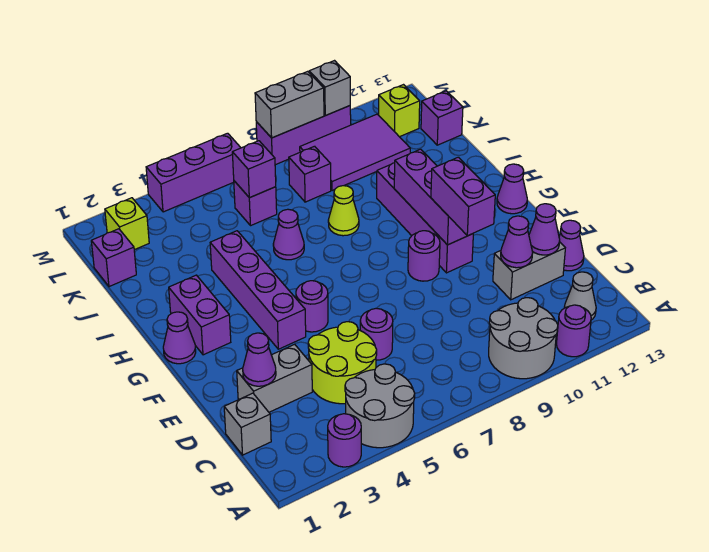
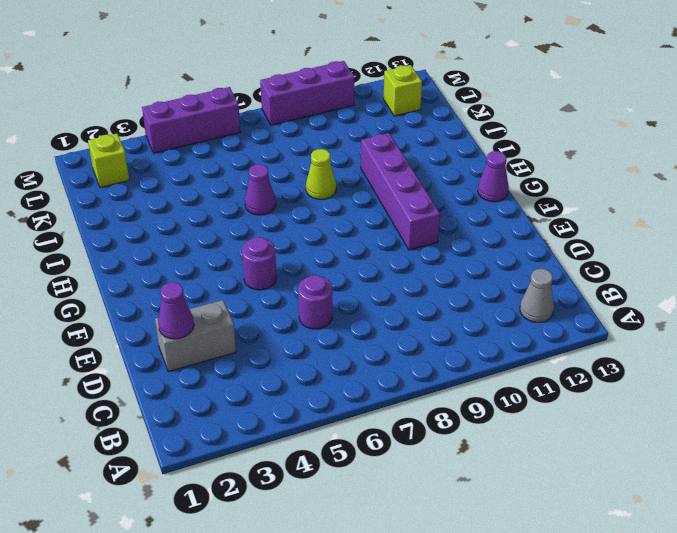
none -> purple round brick A3 level 1
none -> grey round brick A4:B5 level 1
none -> grey round brick A9:B10 level 1
none -> purple round brick A11 level 1

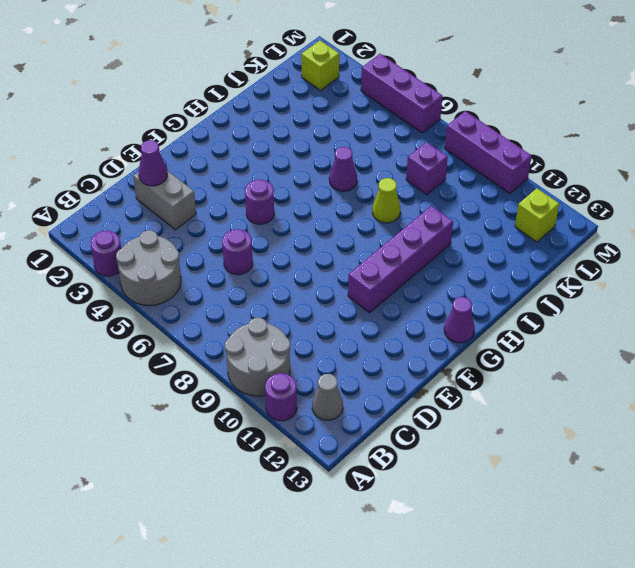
none -> grey brick C1 level 1
none -> lime round brick C4:D5 level 1
none -> grey brick D11:D12 level 1
none -> purple cone D13 level 1

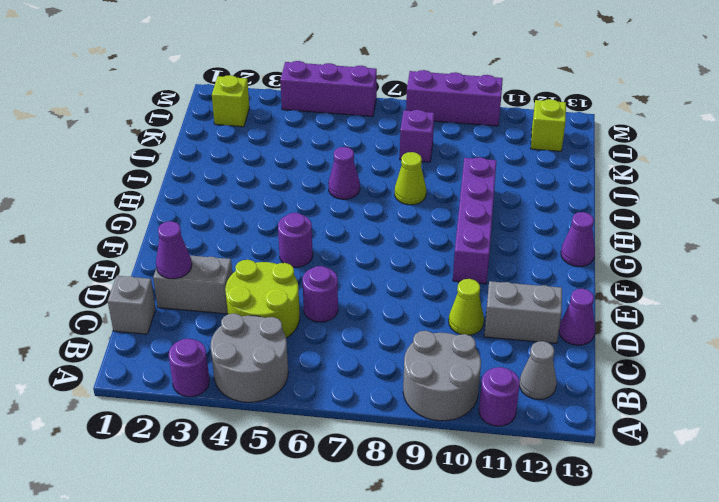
lime cone D10 level 1 -> none
none -> purple brick F4:I4 level 1
none -> purple round brick F9 level 1
none -> purple cone G1 level 1
none -> purple brick G2:H2 level 1

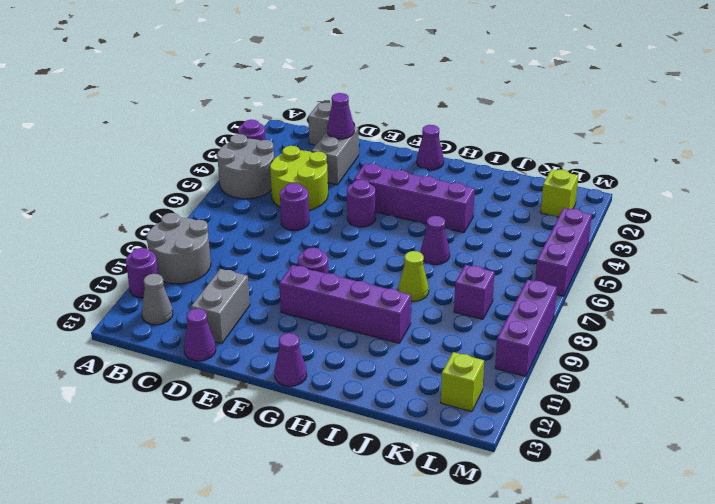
none -> purple brick G2:H2 level 1
none -> purple brick K1 level 1
none -> purple brick K6 level 1
none -> purple tile K9:L11 level 1

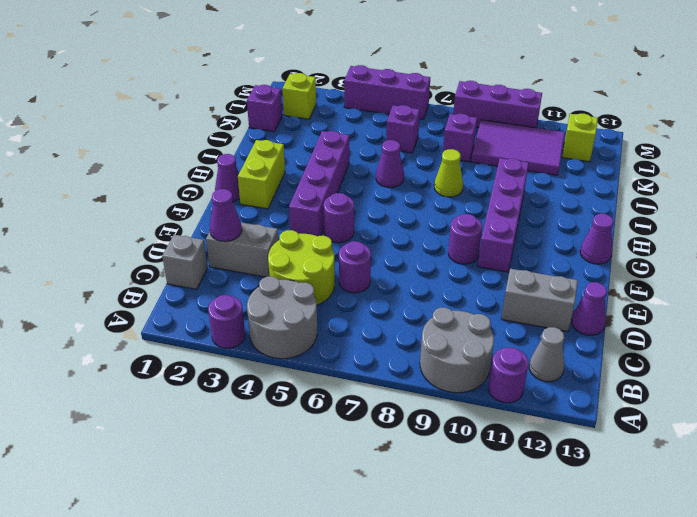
lime brick G2:H2 level 1 -> purple brick G2:H2 level 1
none -> purple brick K13 level 1
none -> purple cone D11 level 2
none -> purple cone D12 level 2
none -> purple brick F10:H10 level 2

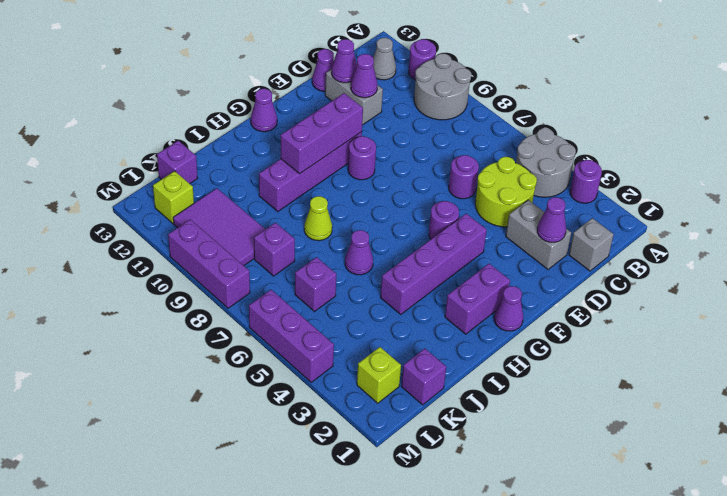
none -> purple brick K6 level 2
none -> grey brick M8:M9 level 2
none -> grey brick M10 level 2
none -> purple brick E10:F10 level 3

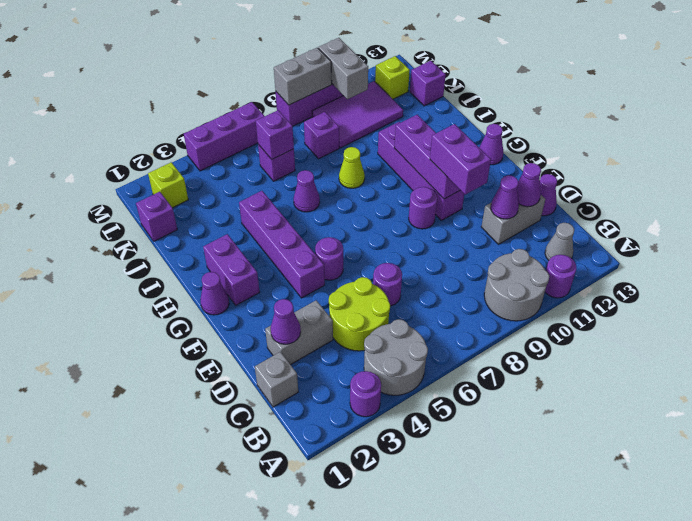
grey brick L10:M10 level 2 -> grey brick M10 level 2

